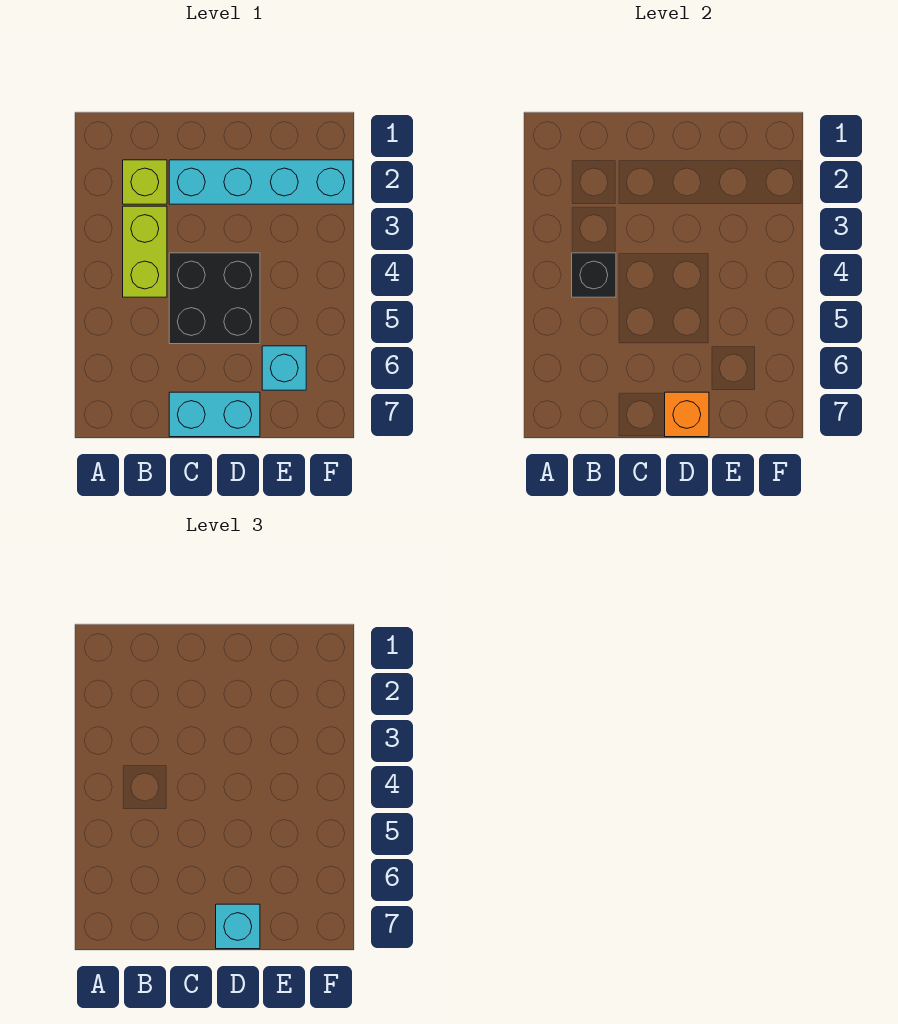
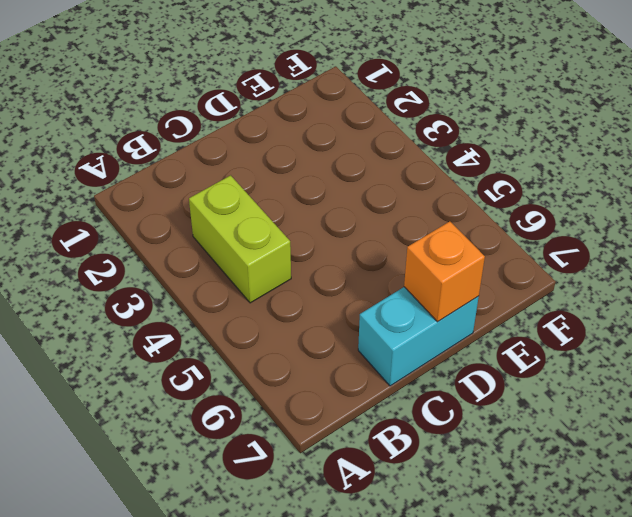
none -> lime brick B2 level 1
none -> cyan brick C2:F2 level 1

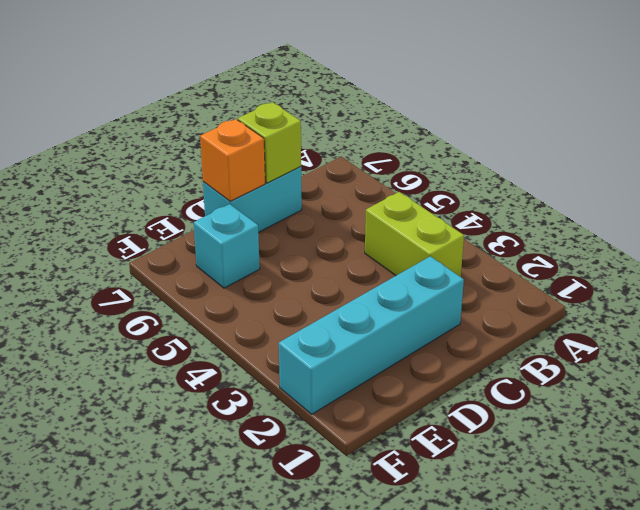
lime brick C7 level 2 -> lime brick B2 level 1
none -> black brick C4:D5 level 1
none -> black brick B4 level 2

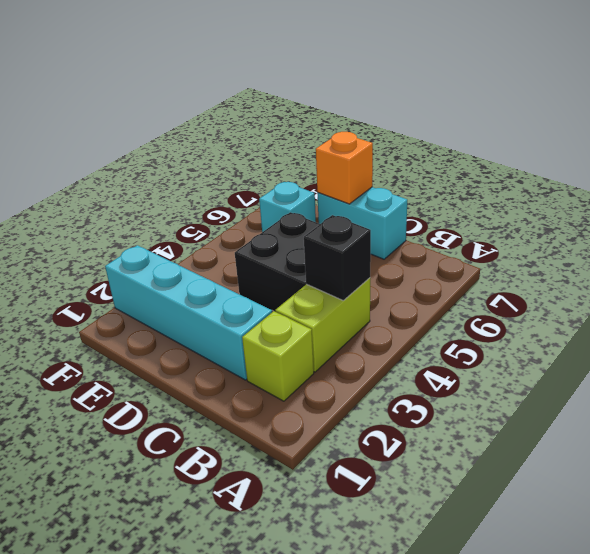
none -> cyan brick D7 level 3

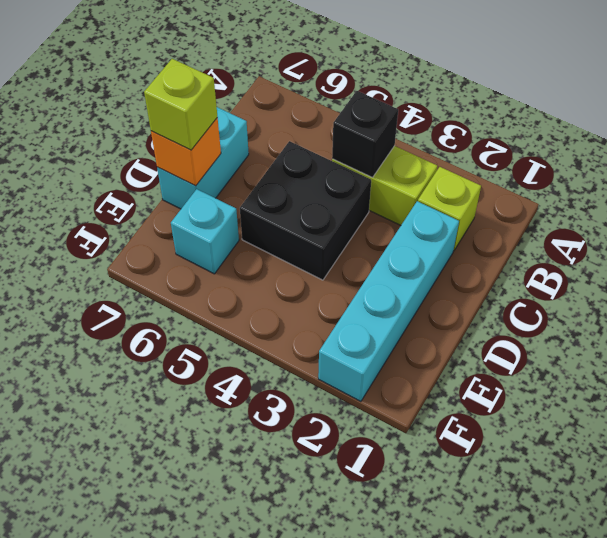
lime brick D7 level 3 -> cyan brick D7 level 3

